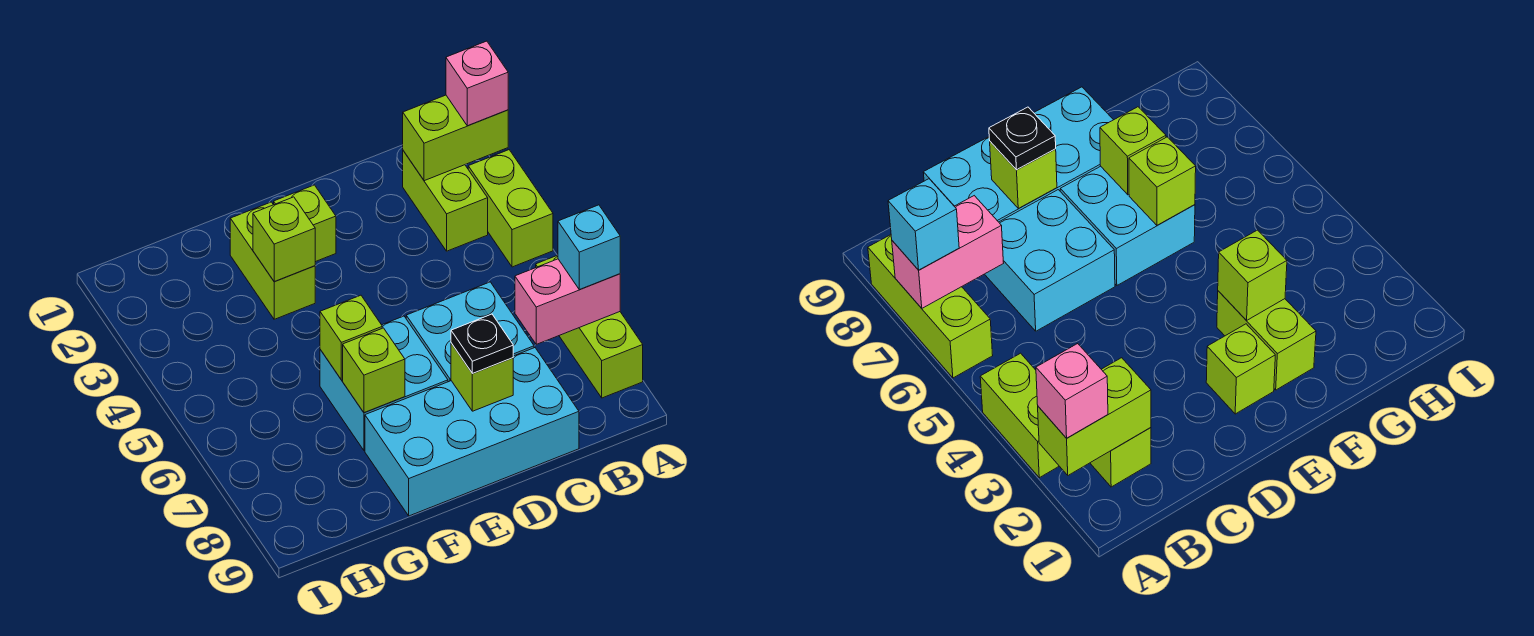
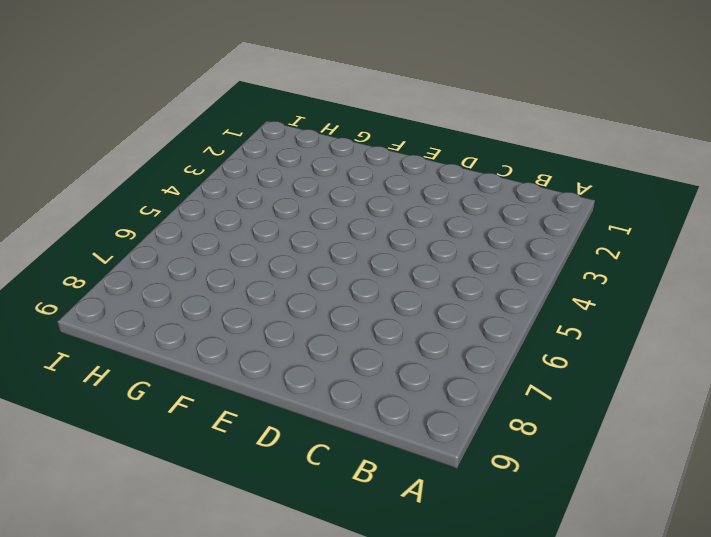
none -> lime brick A3:A4 level 1
none -> lime brick A6:A8 level 1
none -> lime brick B2:B3 level 1

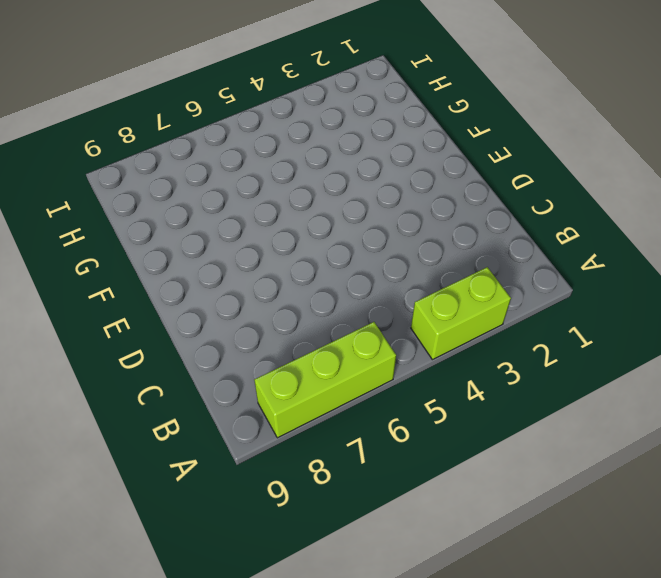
none -> lime brick B2:B3 level 1
none -> cyan brick C6:D7 level 1
none -> cyan brick C8:F9 level 1

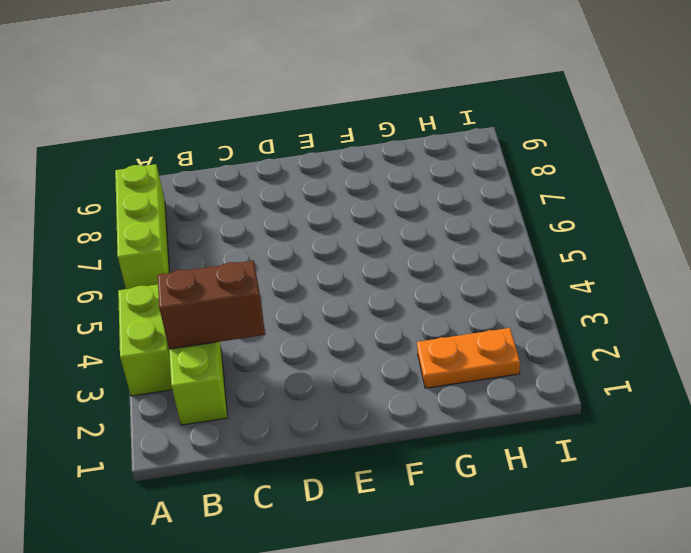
brown brick B3:C3 level 2 -> none
orange plate G2:H2 level 1 -> none
none -> cyan brick C6:D7 level 1
none -> cyan brick C8:F9 level 1
none -> lime brick E2 level 1

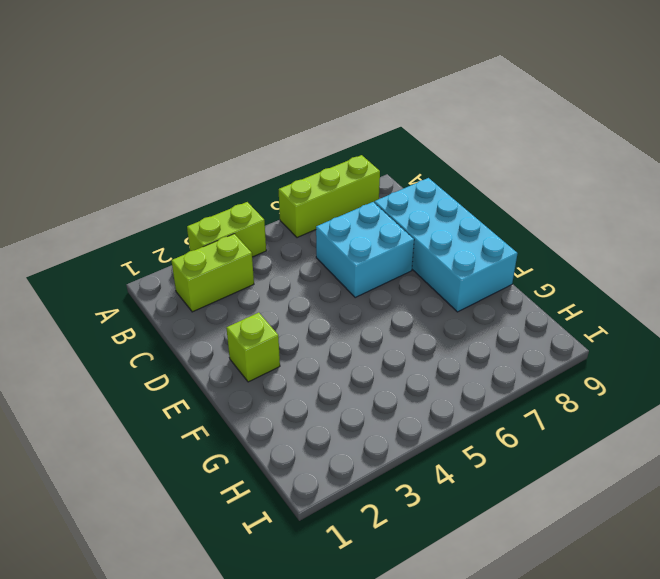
none -> cyan brick E6:F7 level 1
none -> lime brick F2:F3 level 1
none -> lime brick A2:B2 level 2

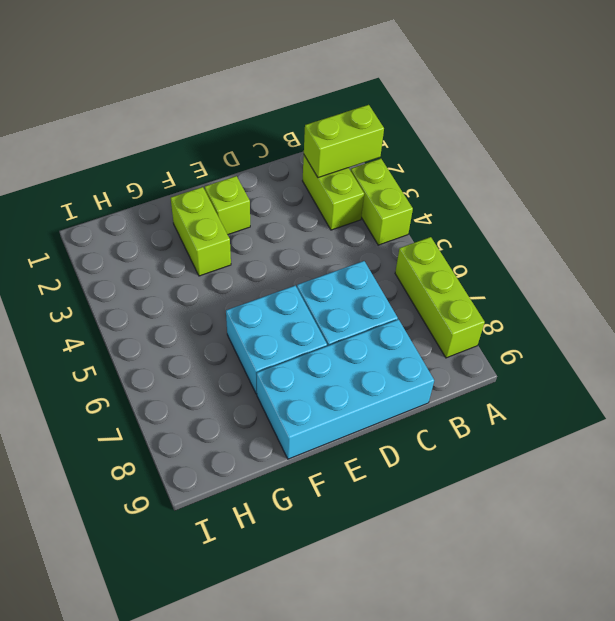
none -> pink brick A7:B7 level 2
none -> lime brick D8 level 2
none -> lime brick F3 level 2

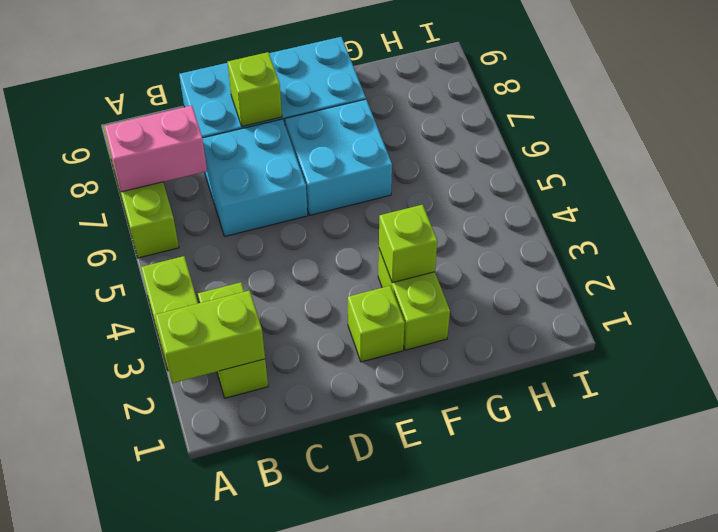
none -> lime brick F6 level 2
none -> lime brick F7 level 2
none -> pink brick A2 level 3

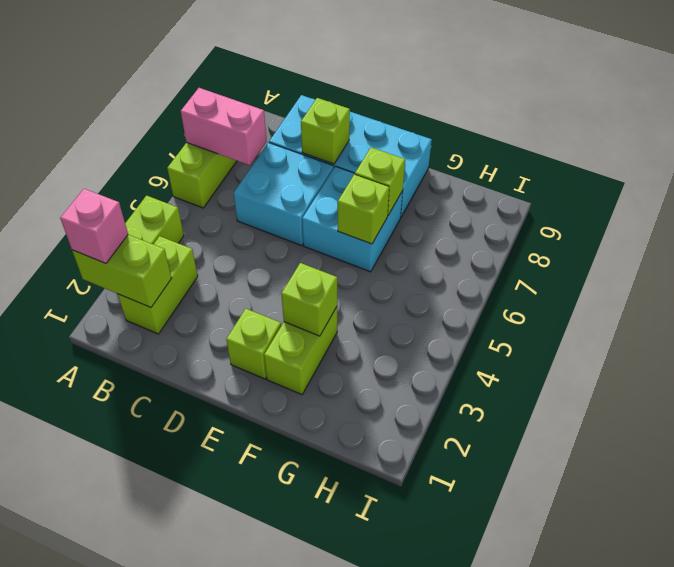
none -> cyan brick A7 level 3
none -> black plate D8 level 3

